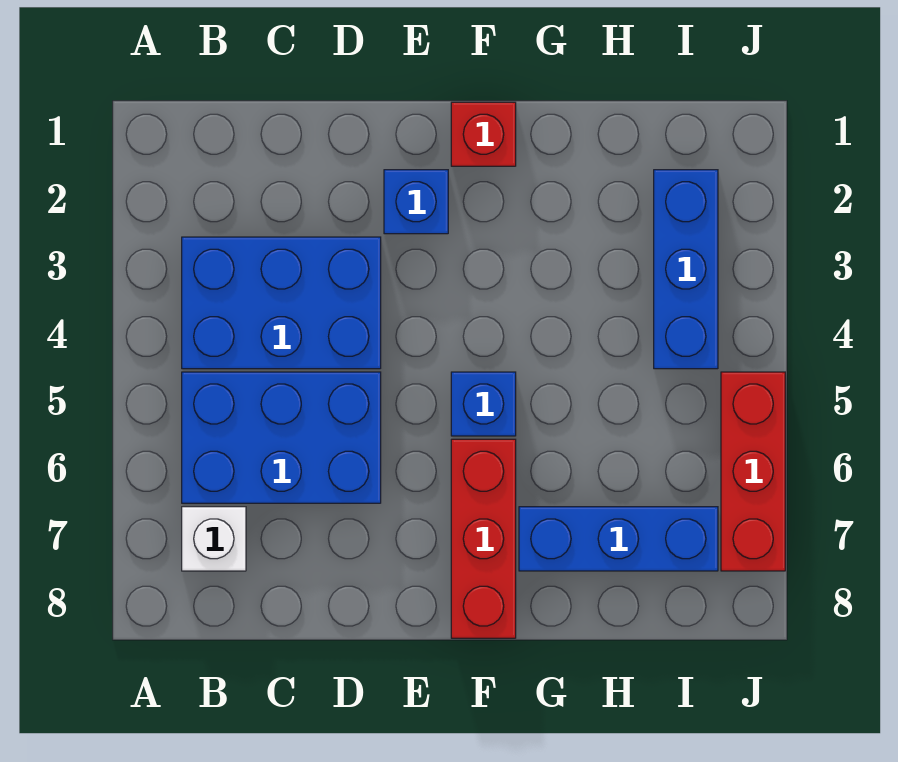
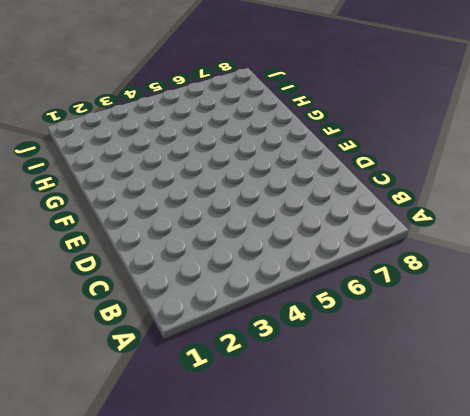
none -> blue brick B3:D4 level 1
none -> blue brick B5:D6 level 1

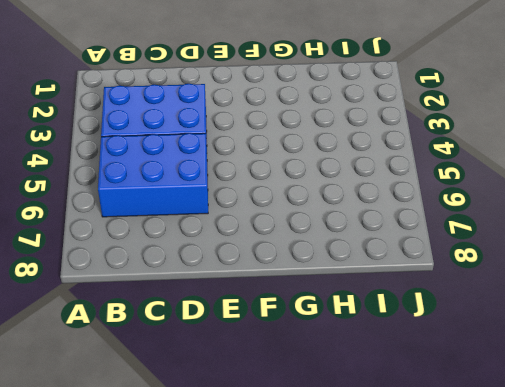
none -> white brick B7 level 1
none -> blue brick E2 level 1

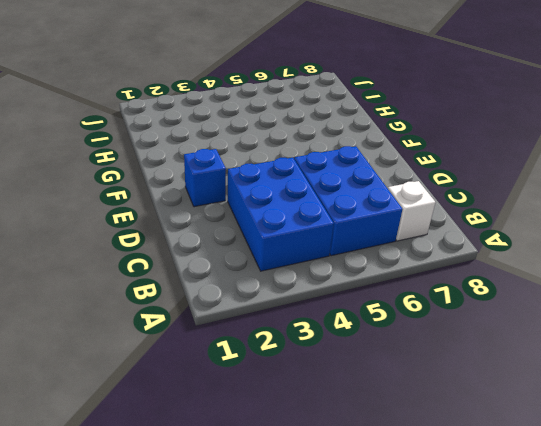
none -> red brick F1 level 1
none -> blue brick F5 level 1

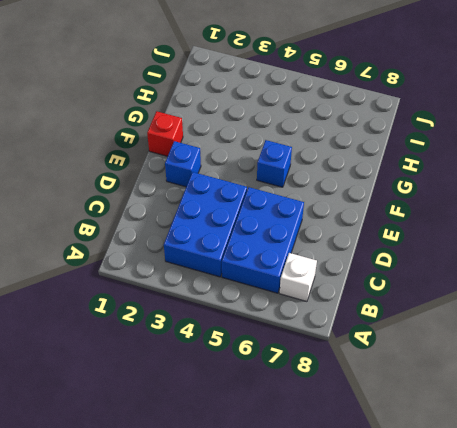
none -> red brick F6:F8 level 1
none -> blue brick G7:I7 level 1

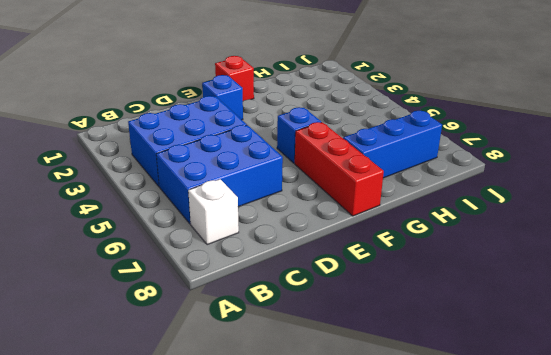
none -> blue brick I2:I4 level 1
none -> red brick J5:J7 level 1

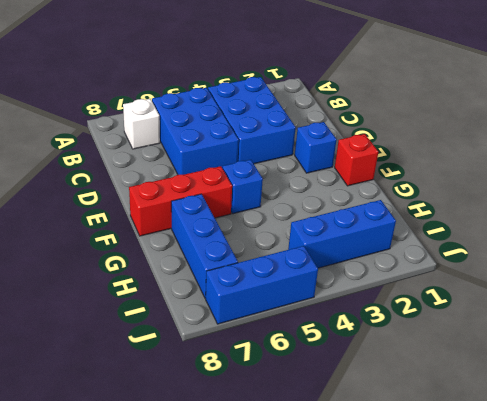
blue brick J5:J7 level 1 -> red brick J5:J7 level 1

